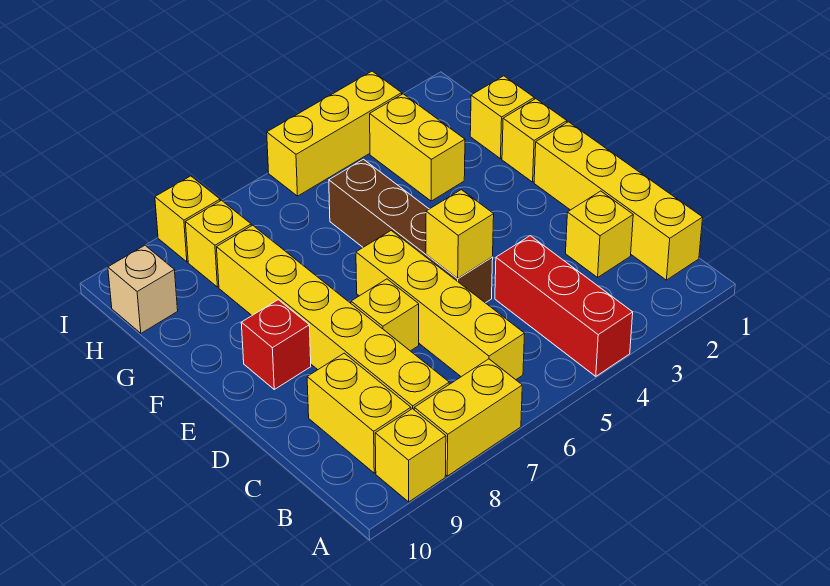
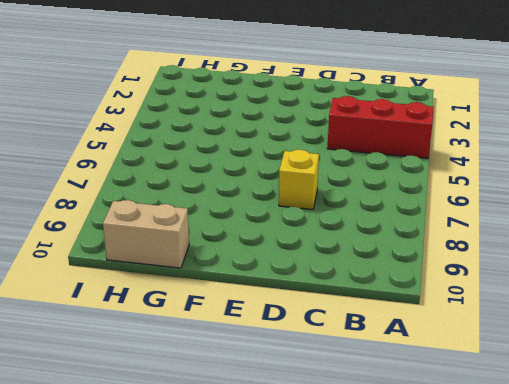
tan brick G10:H10 level 1 -> tan brick H10 level 1
none -> yellow brick A7:A8 level 1
none -> yellow brick A9 level 1
none -> yellow brick B1:E1 level 1

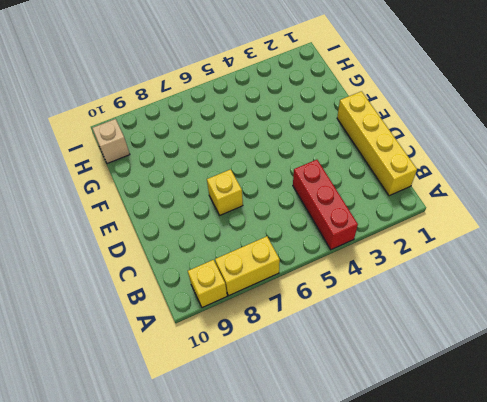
none -> yellow brick B6:E6 level 1
none -> yellow brick B8:G8 level 1
none -> yellow brick B9:C9 level 1

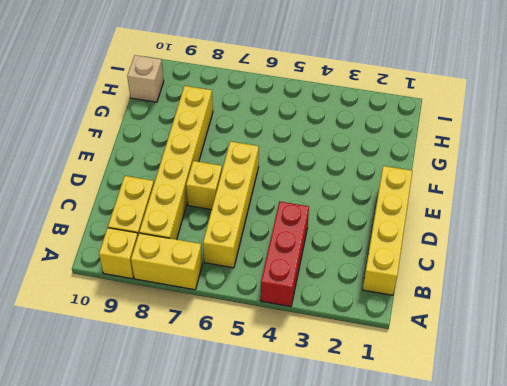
none -> yellow brick C2 level 1
none -> brown brick D5:G5 level 1
none -> red brick E9 level 1

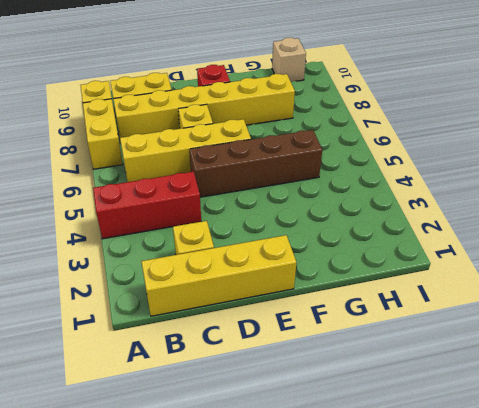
none -> yellow brick F1 level 1
none -> yellow brick G1 level 1
none -> yellow brick G3:H3 level 1

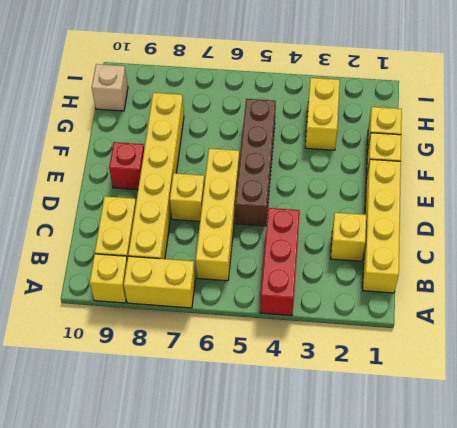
none -> yellow brick H8 level 1
none -> yellow brick I3:I5 level 1
none -> yellow brick I8 level 1

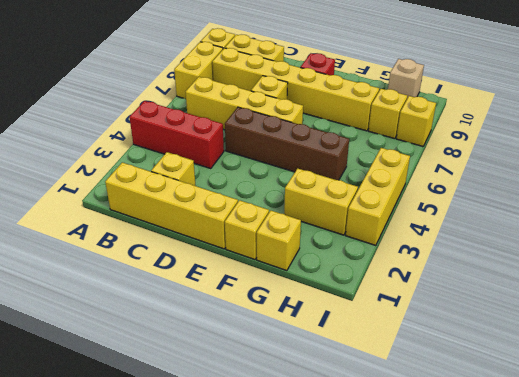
none -> yellow brick D5 level 2

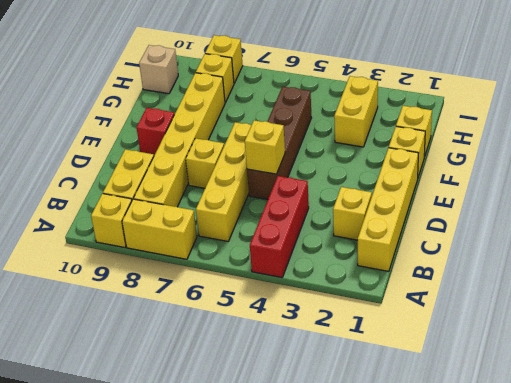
none -> yellow brick I3:I5 level 1

